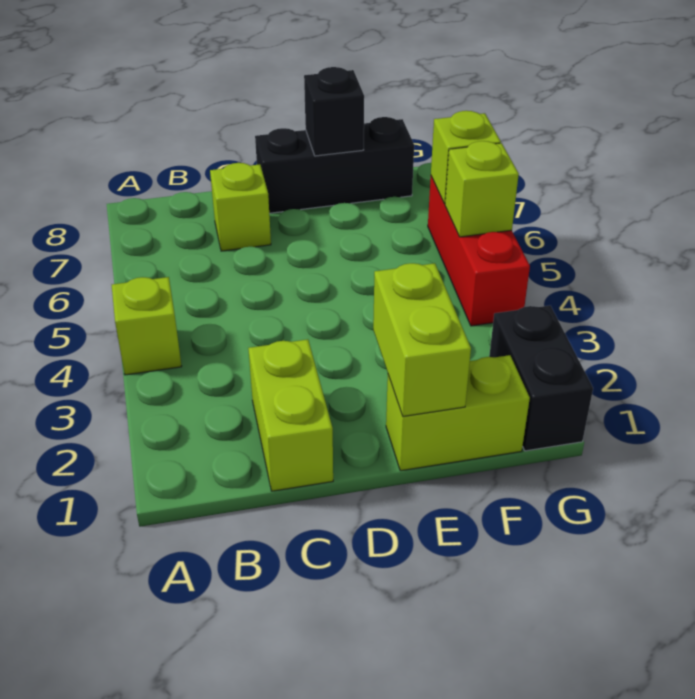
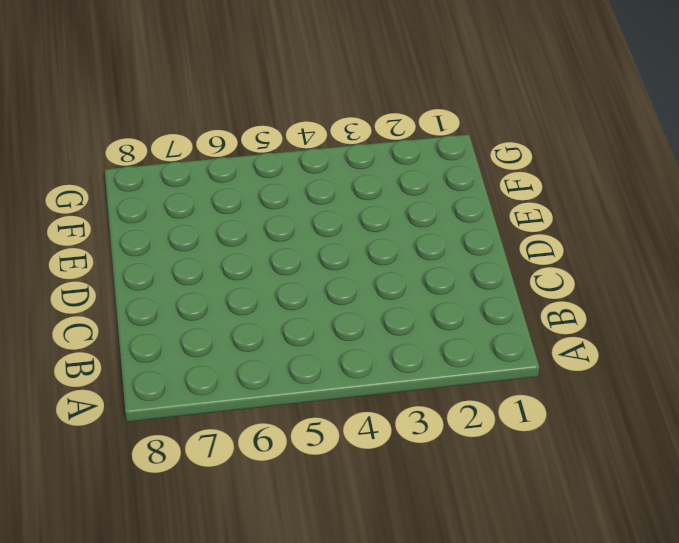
none -> lime brick A4 level 1
none -> lime brick C1:C2 level 1

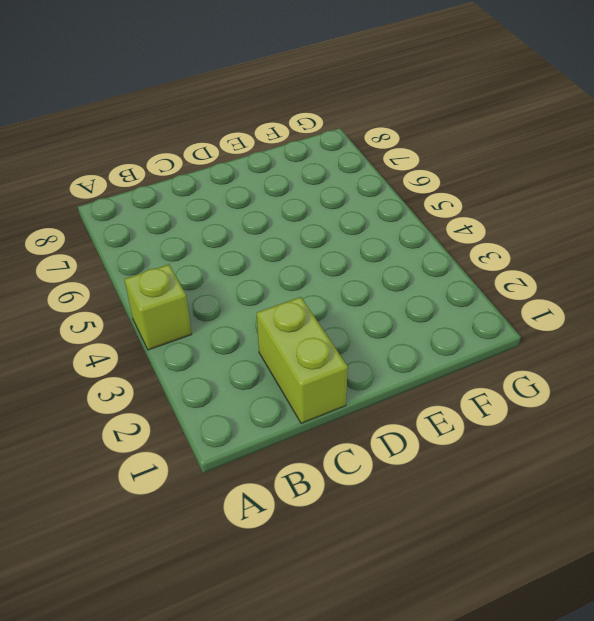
none -> lime brick C7 level 1
none -> black brick D8:F8 level 1

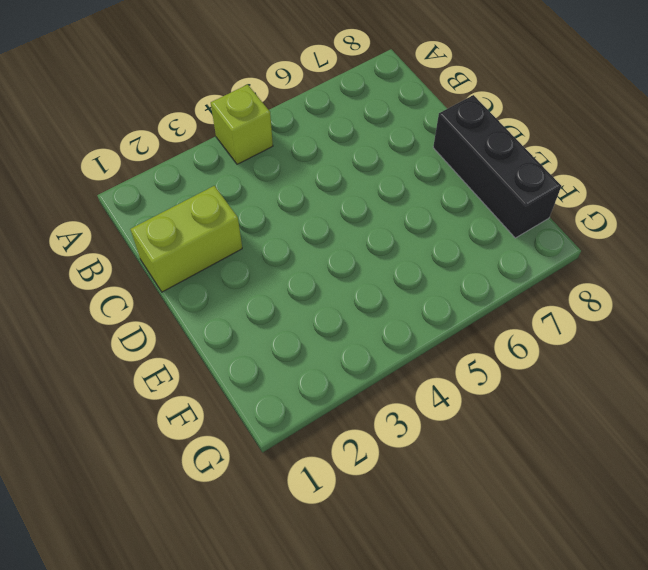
none -> lime brick C7 level 1
none -> lime brick E1:F1 level 1

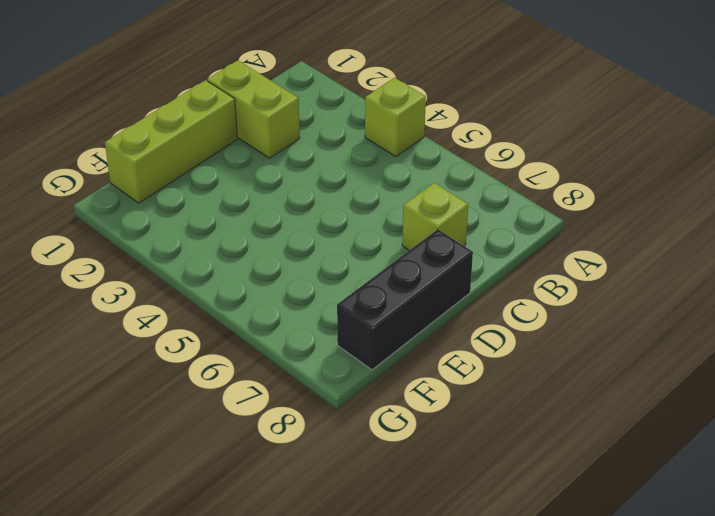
lime brick D1:F1 level 1 -> lime brick E1:F1 level 1
none -> black brick G1:G2 level 1
none -> red brick G4:G6 level 1

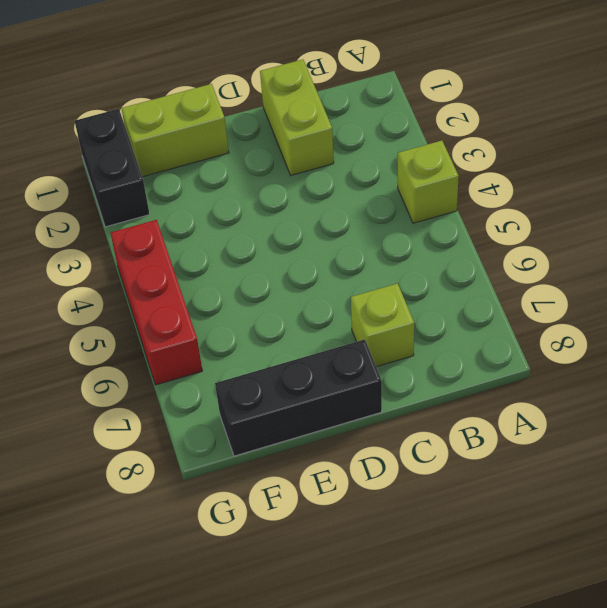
none -> lime brick E1:E2 level 2
none -> black brick E8 level 2

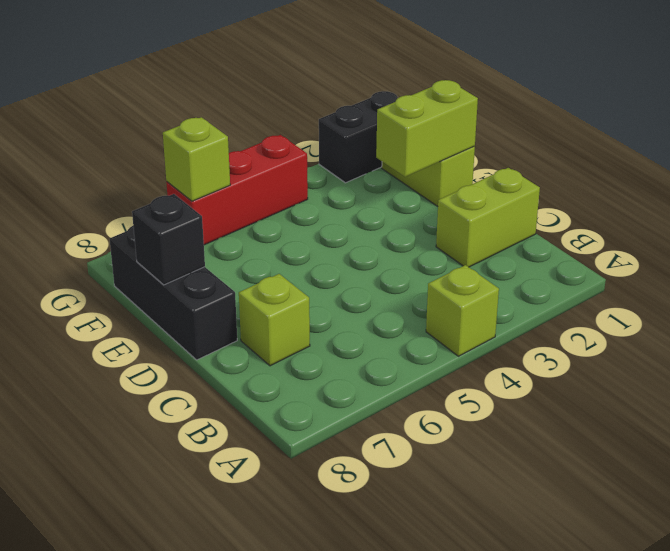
none -> lime brick G5 level 2

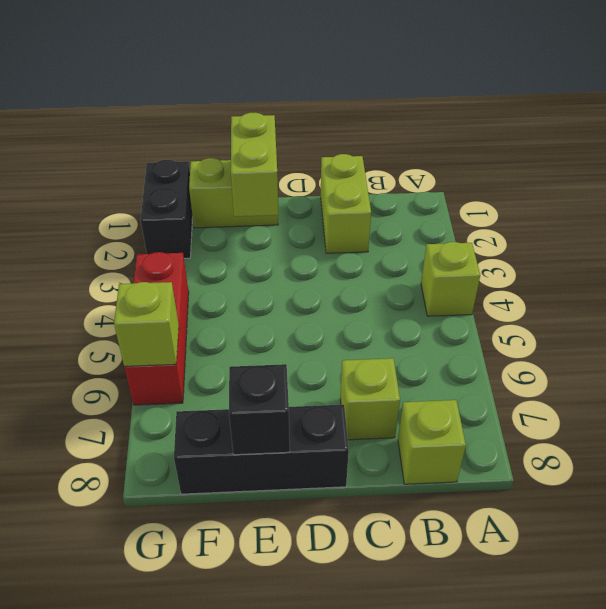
lime brick B8 level 1 -> lime brick G5 level 2

